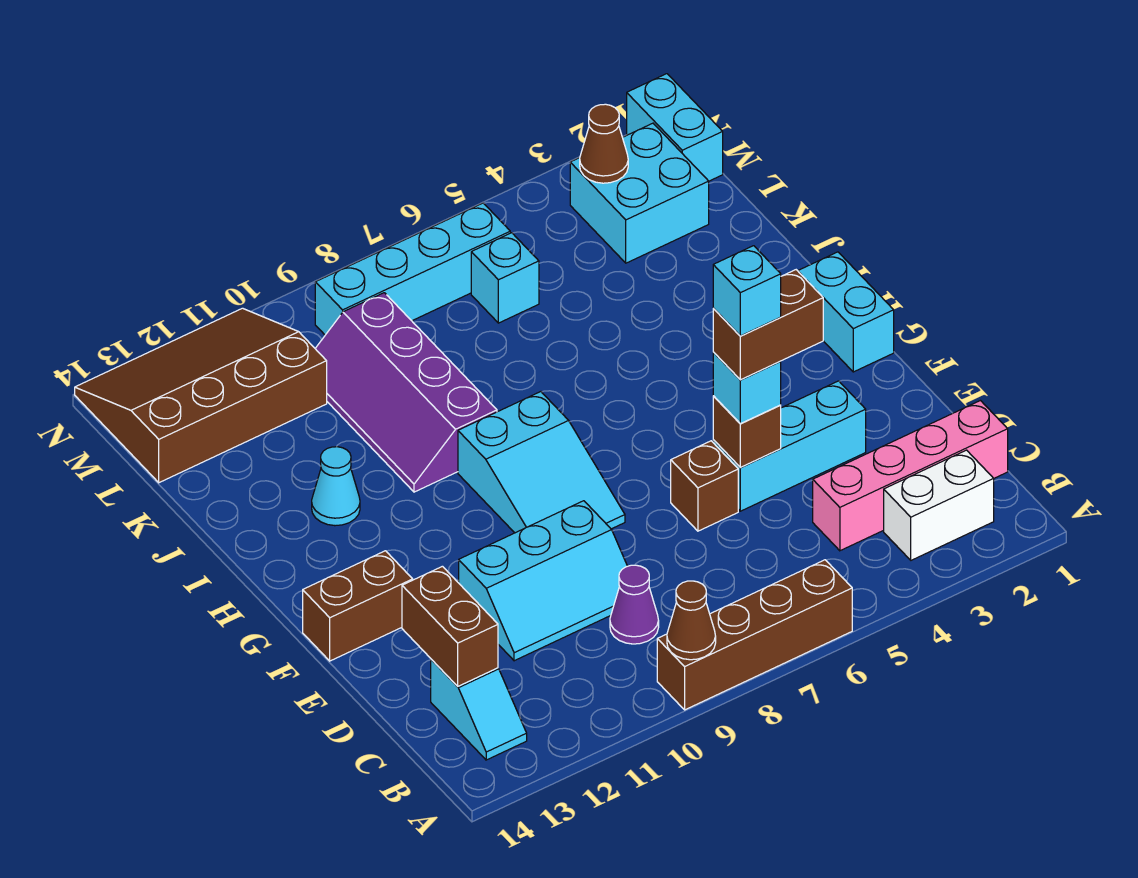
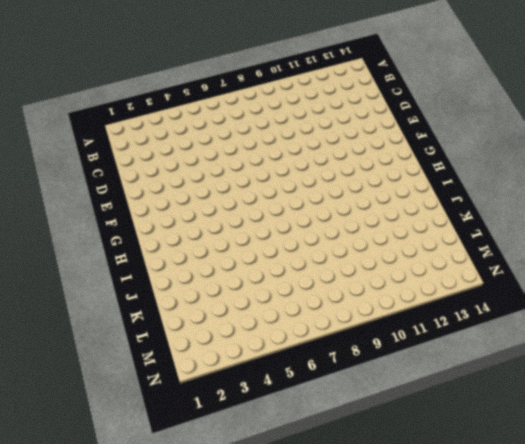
none -> brown brick A6:A9 level 1
none -> white brick B2:B3 level 1
none -> cyan slope B13:C13 level 1 top C

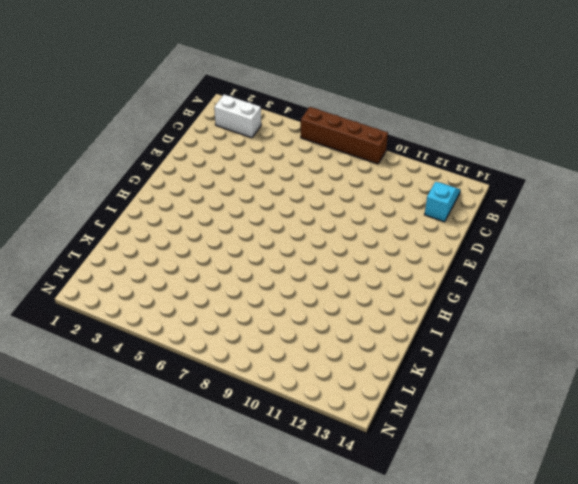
none -> pink brick C1:C4 level 1
none -> purple cone C9 level 1
none -> cyan slope D9:E11 level 1 top E

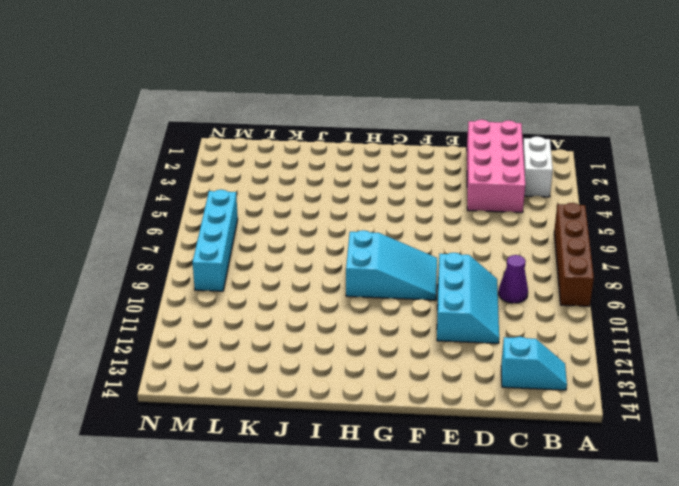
pink brick C1:D4 level 1 -> pink brick C1:C4 level 1
none -> cyan brick E3:E5 level 1
none -> brown brick E6 level 1
none -> brown brick F13:F14 level 1

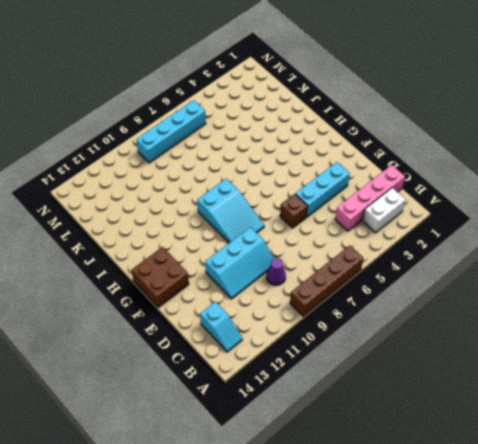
brown brick F13:G14 level 1 -> brown brick F13:F14 level 1
none -> cyan brick G1:H1 level 1
none -> purple slope I9:L10 level 1 top 9
none -> cyan cone I12 level 1

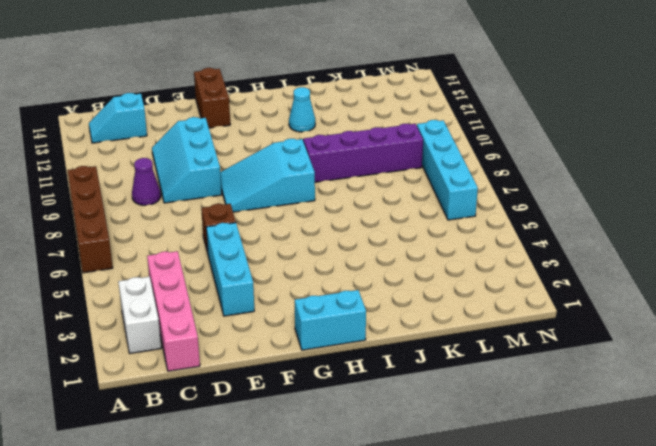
none -> cyan brick L2:M3 level 1
none -> cyan brick L6 level 1
none -> brown slope L11:N14 level 1 top L

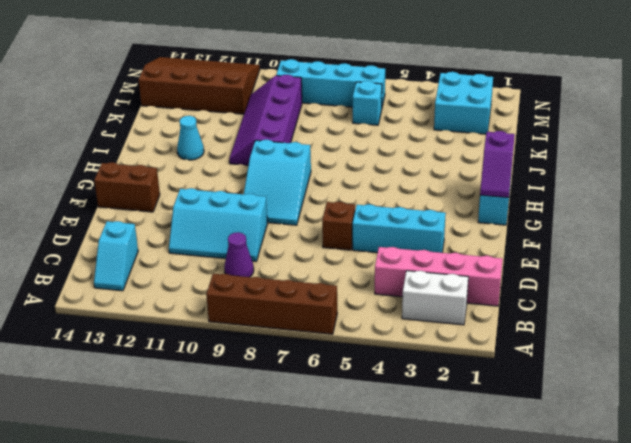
purple slope G1:H1 level 2 top H -> none
none -> cyan brick M1:N1 level 1
none -> brown cone A9 level 2
none -> brown brick C13:D13 level 2

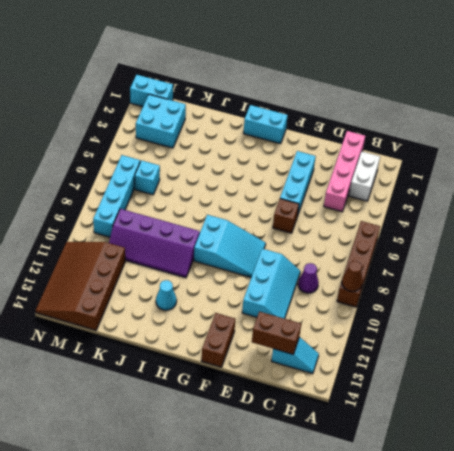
none -> brown brick E5 level 2
none -> brown cone M3 level 2
none -> cyan brick E5 level 3

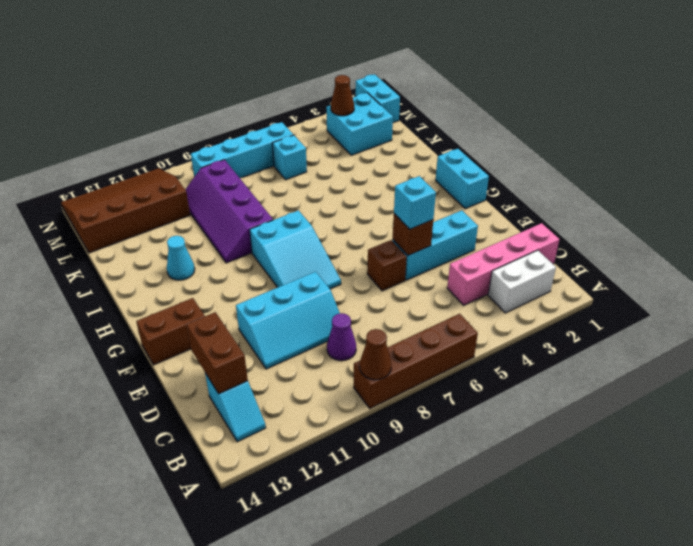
none -> brown brick E4:E5 level 4
none -> cyan brick E5 level 5

